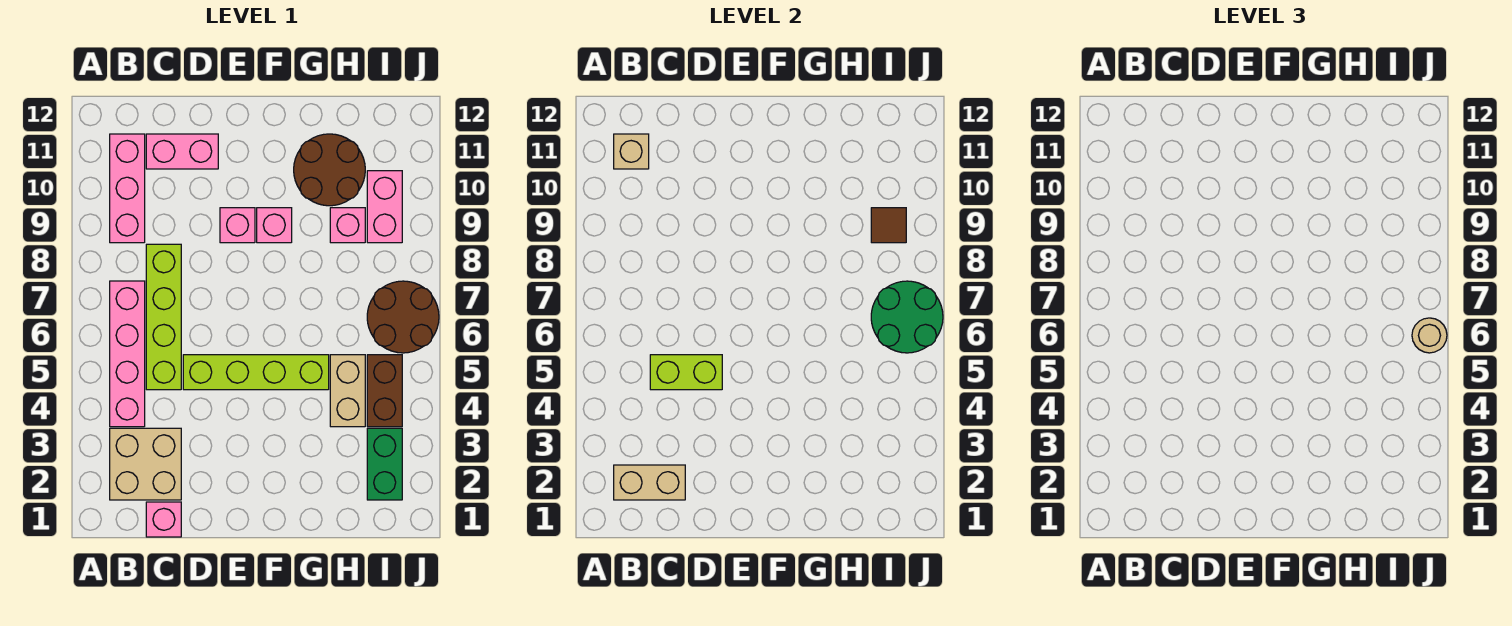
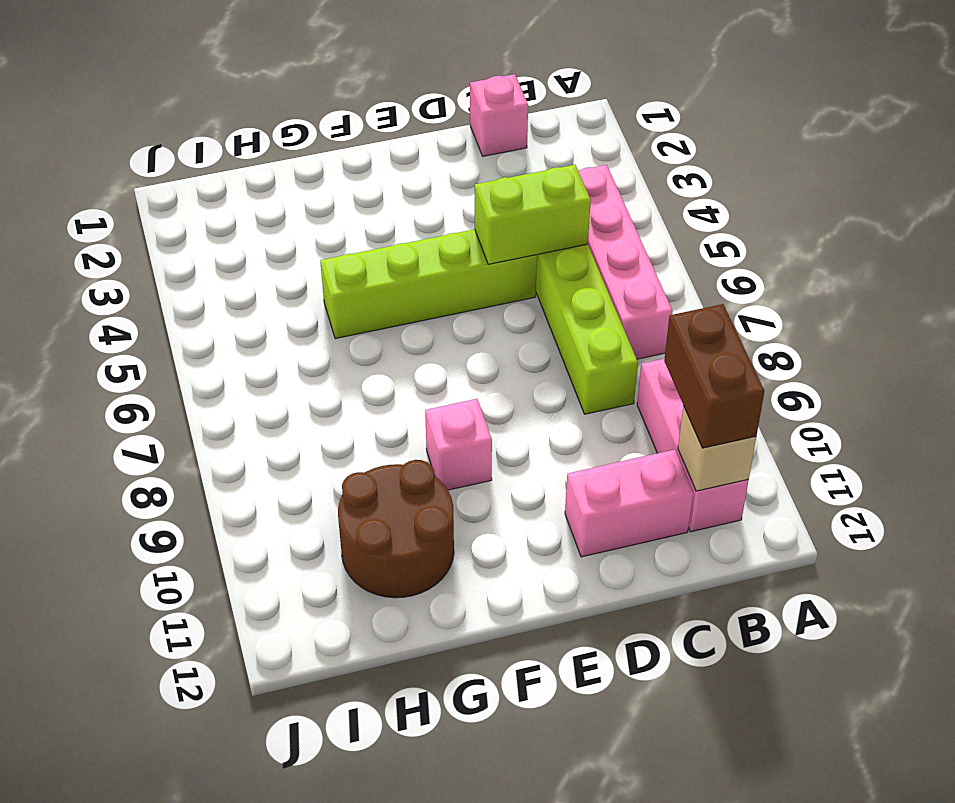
brown brick B10:B11 level 3 -> brown brick I4:I5 level 1
none -> tan brick B2:C3 level 1
none -> pink brick E9 level 1
none -> tan brick H4:H5 level 1

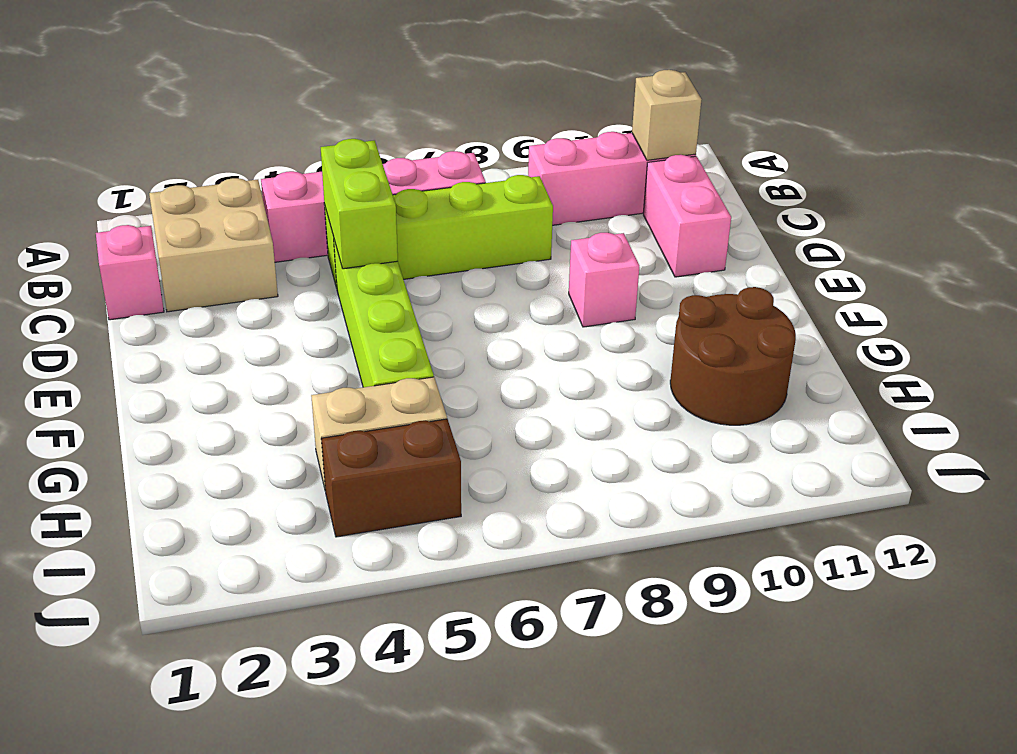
none -> pink brick F9 level 1
none -> pink brick H9 level 1
none -> green brick I2:I3 level 1

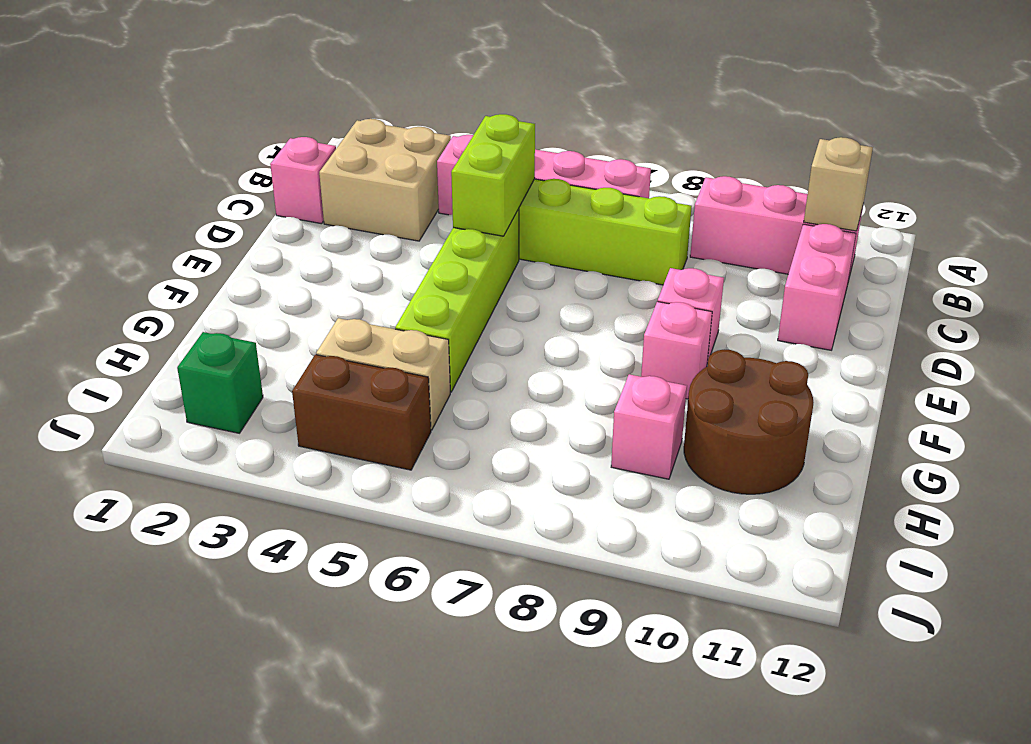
green brick I2 level 1 -> green brick I2:I3 level 1
none -> brown round brick I6:J7 level 1
none -> pink brick I9:I10 level 1
none -> tan brick B2:C2 level 2

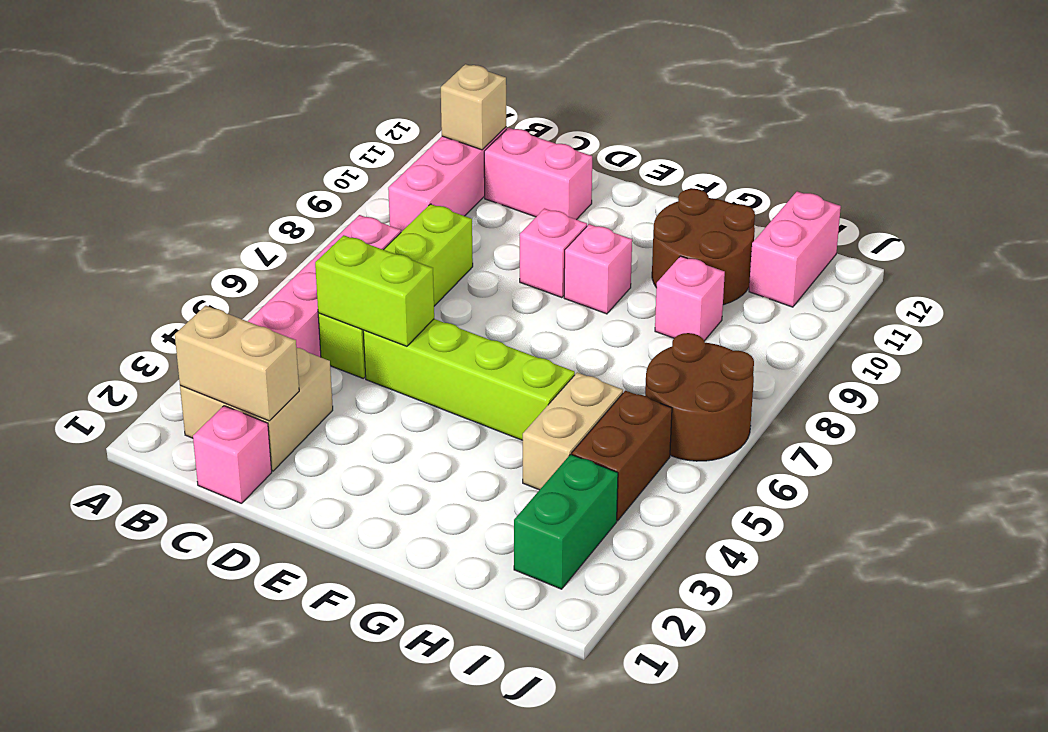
pink brick I11:I12 level 1 -> pink brick I9:I10 level 1
none -> green round brick I6:J7 level 2
none -> brown tile I9 level 2
none -> tan round brick J6 level 3

